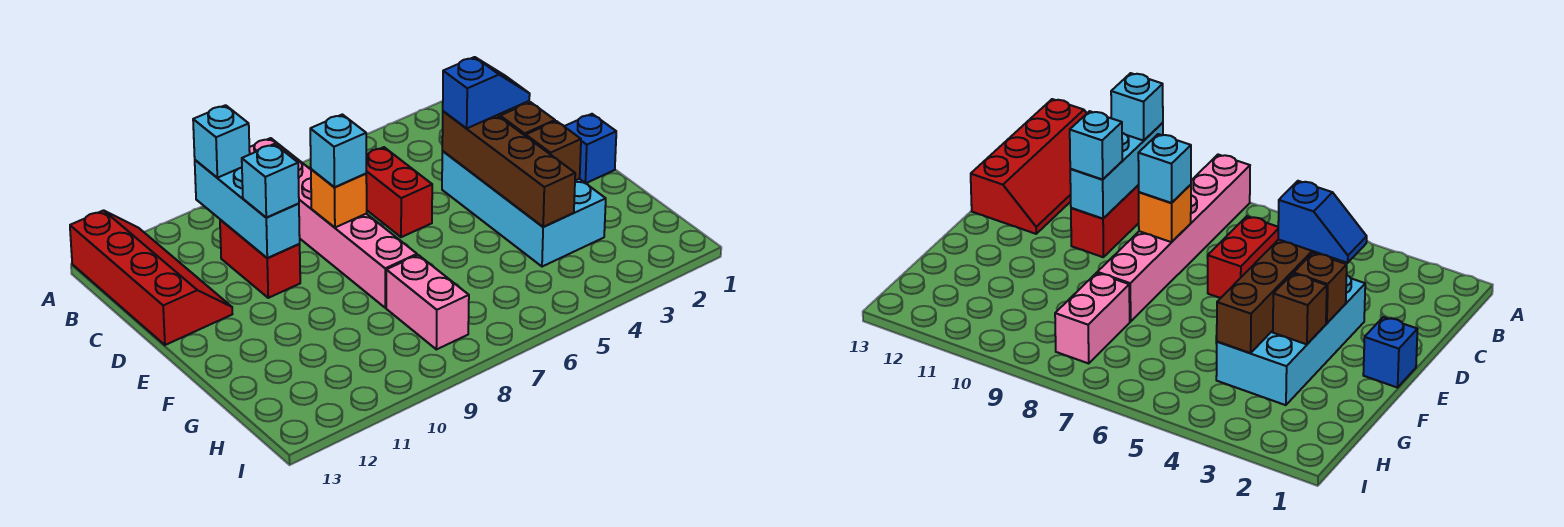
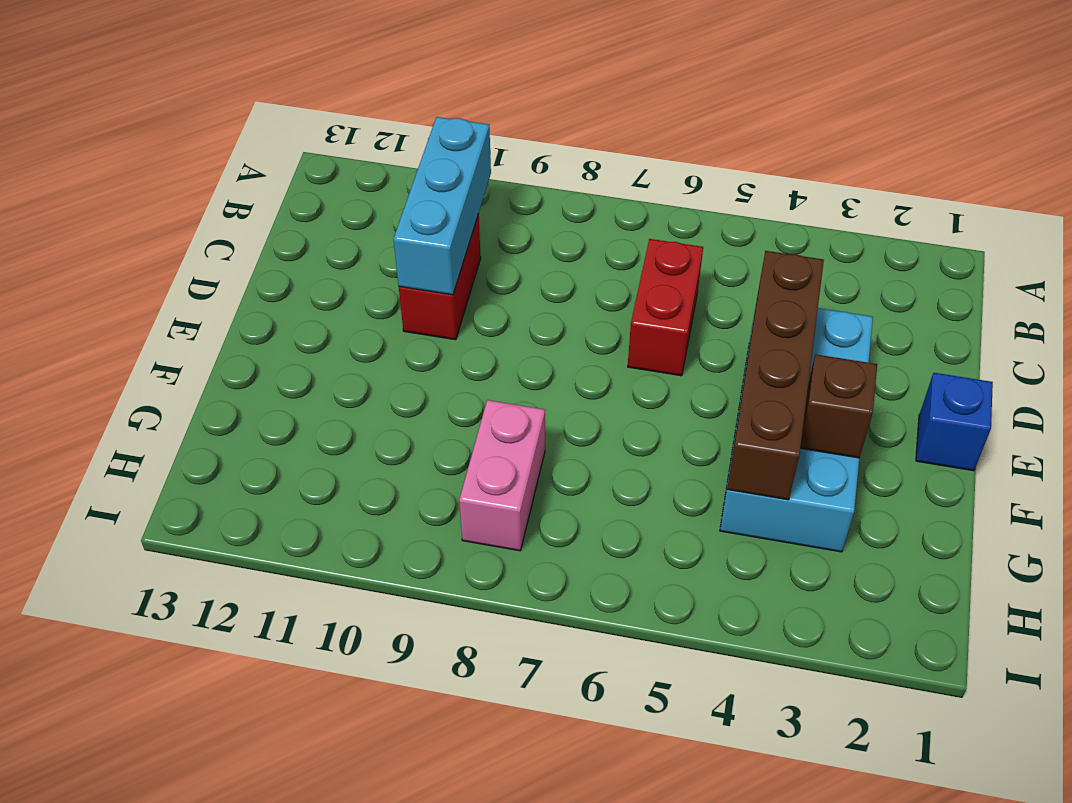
none -> pink brick A8:F8 level 1
none -> red slope A12:D13 level 1 top 13
none -> orange brick D8 level 2

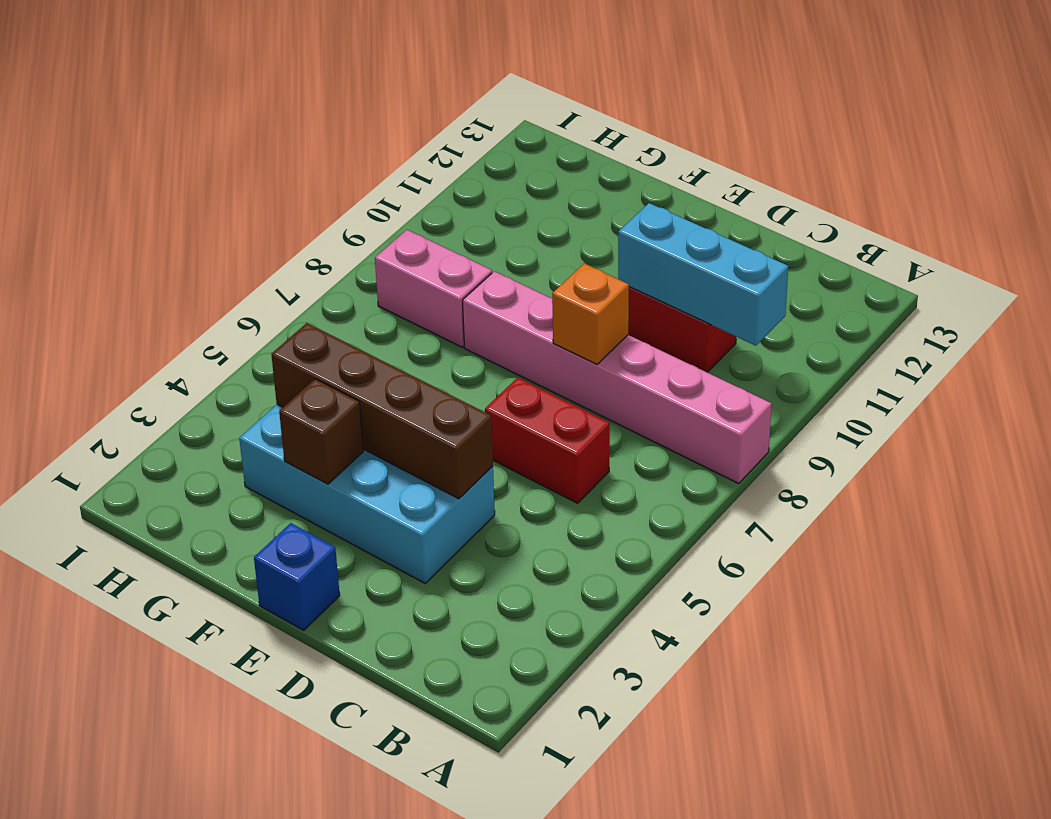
none -> red slope A12:D13 level 1 top 13
none -> brown brick E3 level 2
none -> cyan brick B10 level 3

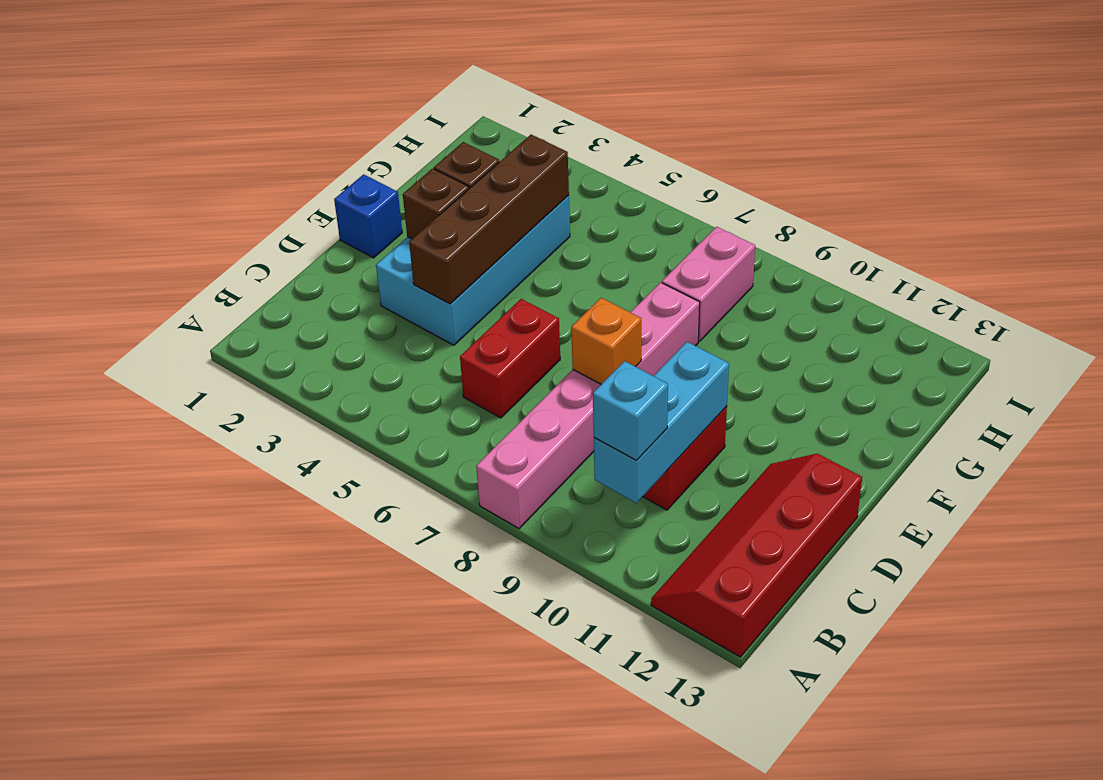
none -> blue slope D3:D4 level 3 top 4
none -> cyan brick D8 level 3
none -> cyan brick D10 level 3

